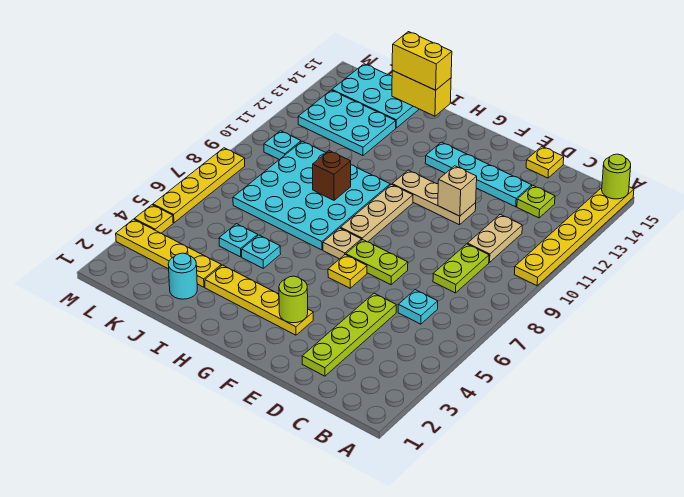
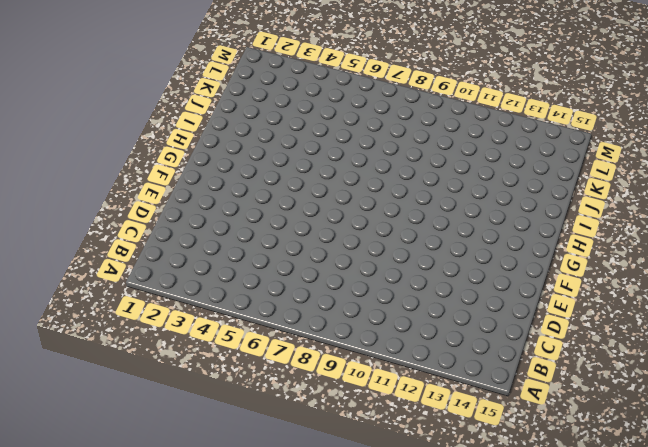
none -> yellow plate A10:A15 level 1
none -> cyan plate C6 level 1
none -> lime plate C8:C9 level 1
none -> tan plate C10:C11 level 1

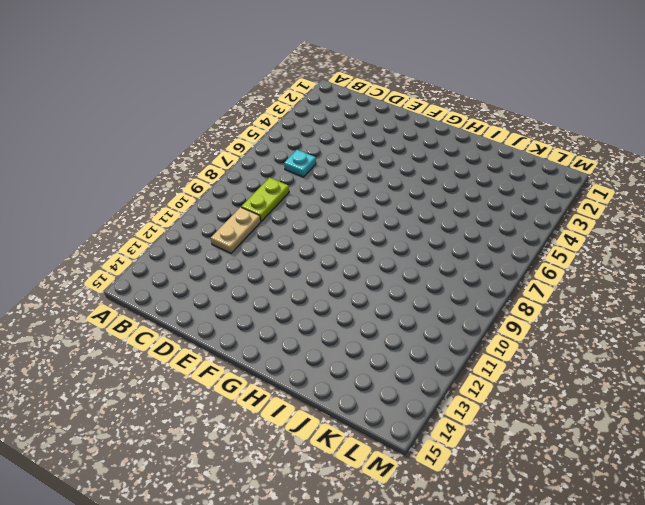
none -> yellow plate A10:A15 level 1
none -> lime plate C13 level 1
none -> lime plate D2:D5 level 1
none -> cyan plate D13:G13 level 1

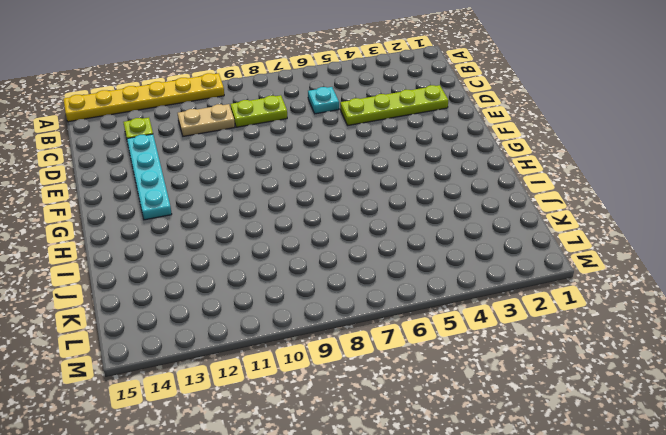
none -> yellow plate D15 level 1
none -> lime plate E7:F7 level 1
none -> tan plate E11:G11 level 1
none -> yellow plate F3:I3 level 1

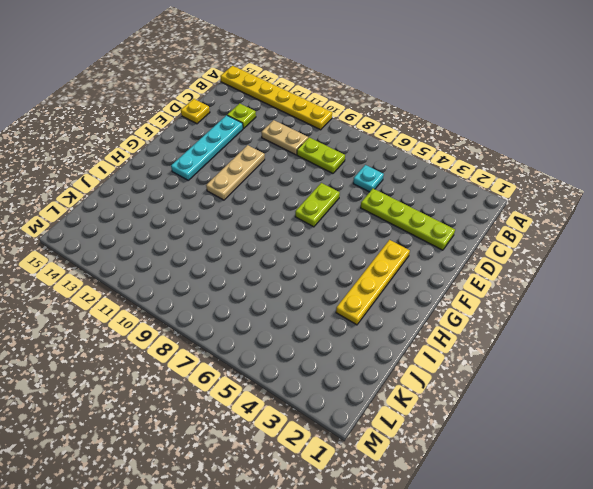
none -> yellow plate F6 level 1
none -> tan plate G7 level 1
none -> tan plate G8:G10 level 1
none -> cyan plate H7:K10 level 1

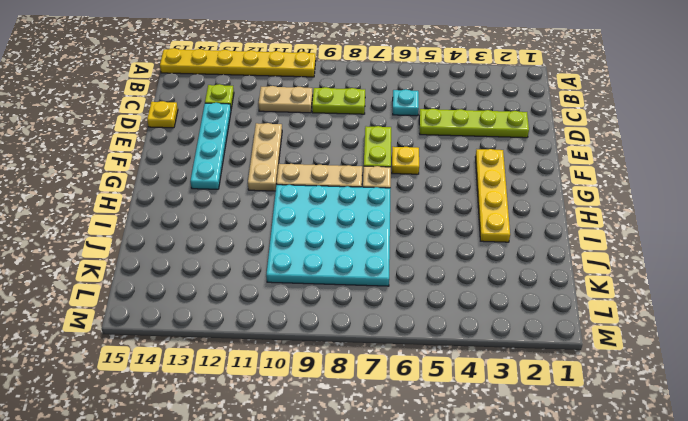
none -> cyan plate I5 level 1
none -> cyan round brick J2 level 1
none -> yellow plate J3:M3 level 1
none -> cyan plate J5 level 1

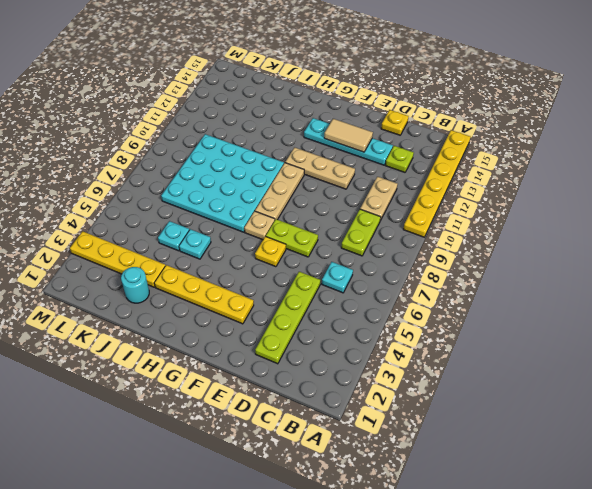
tan tile E13:F13 level 2 -> none
none -> cyan plate J12:L13 level 1
none -> cyan plate J14:L15 level 1
none -> cyan plate L10 level 1
none -> yellow plate M4 level 1

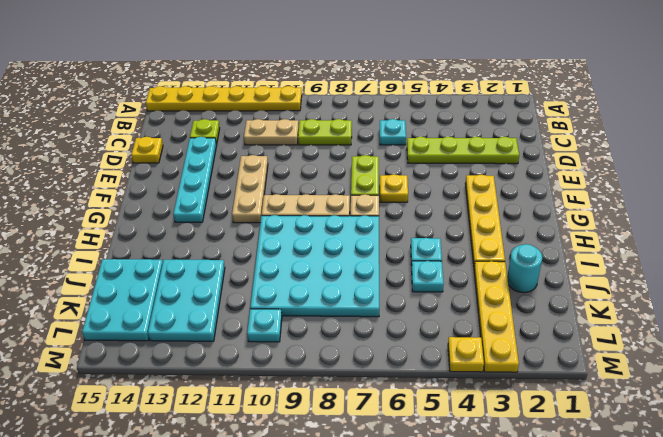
none -> yellow plate M5:M8 level 1
none -> lime round brick A15 level 2
none -> tan brick E11 level 2
none -> lime round brick F3 level 2

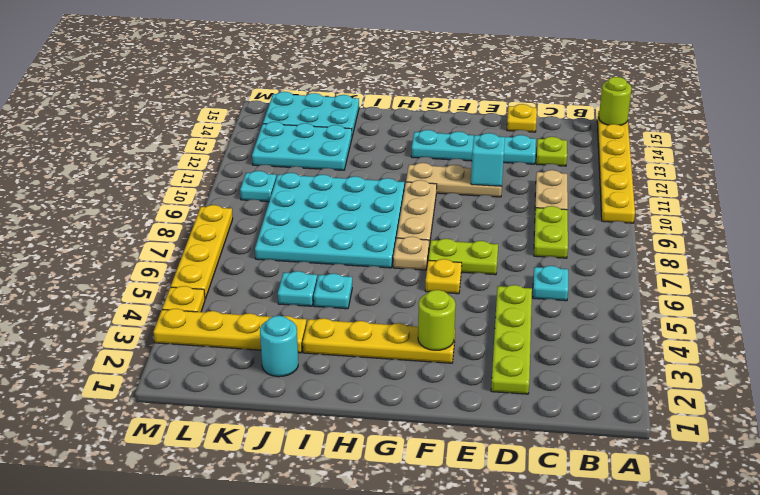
cyan brick E11 level 2 -> tan brick E11 level 2
none -> brown brick I9 level 2
none -> yellow brick I15:J15 level 2
none -> yellow brick I15:J15 level 3

